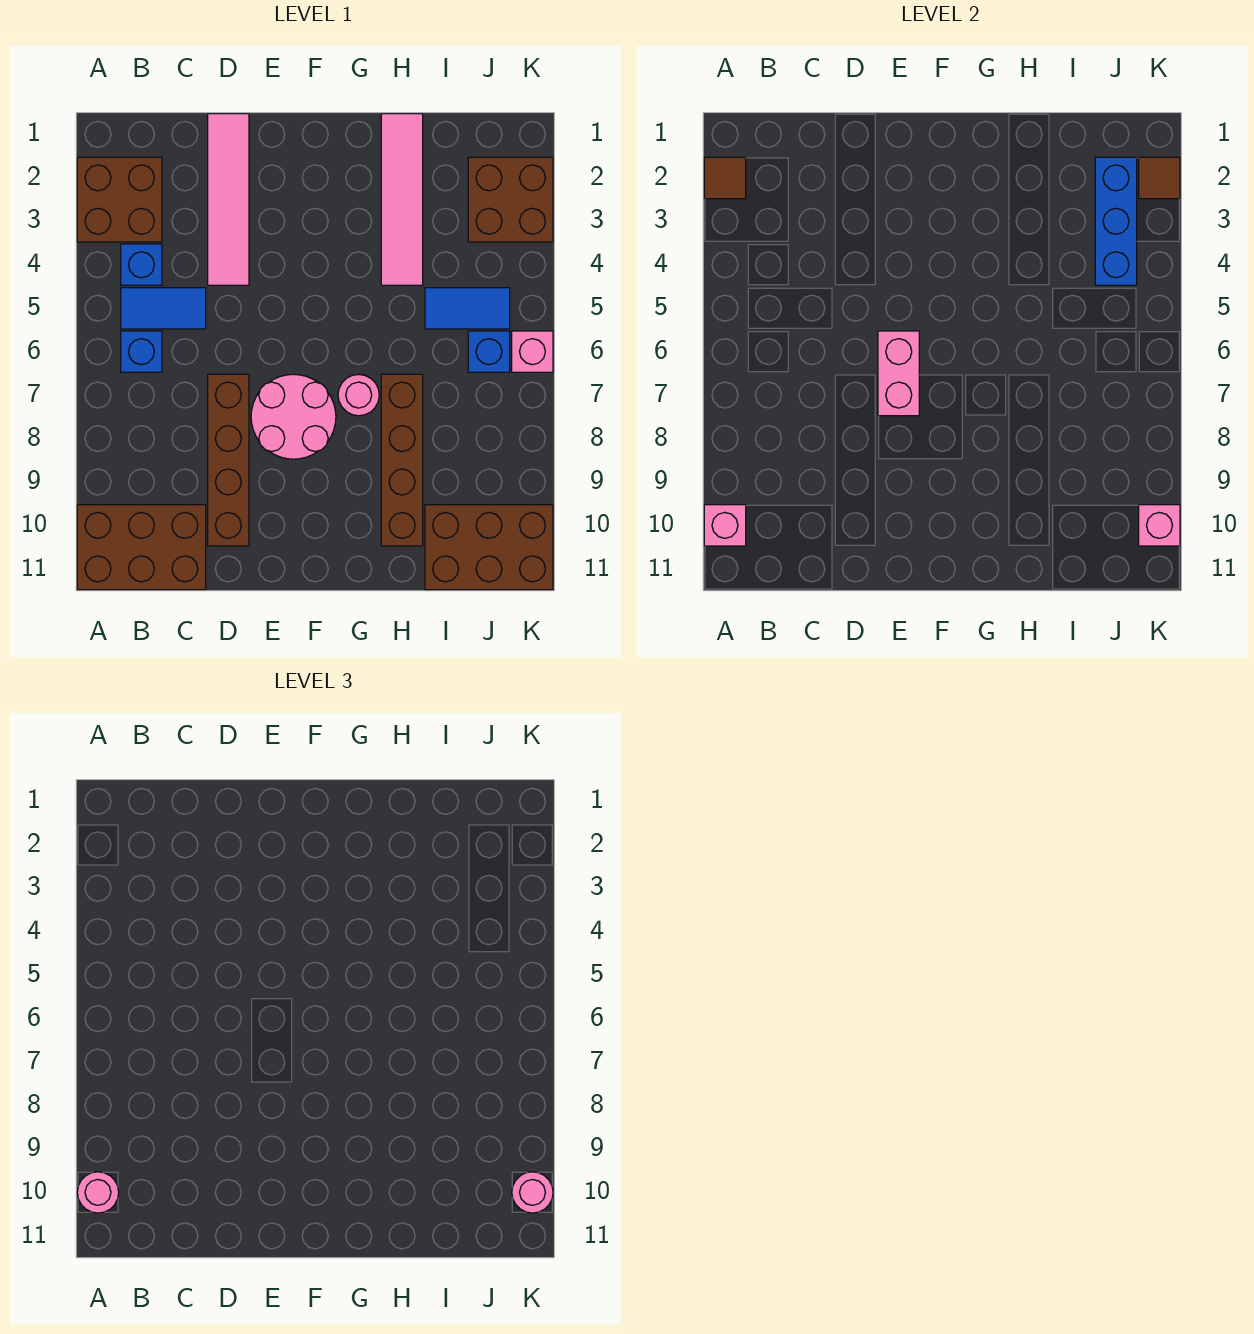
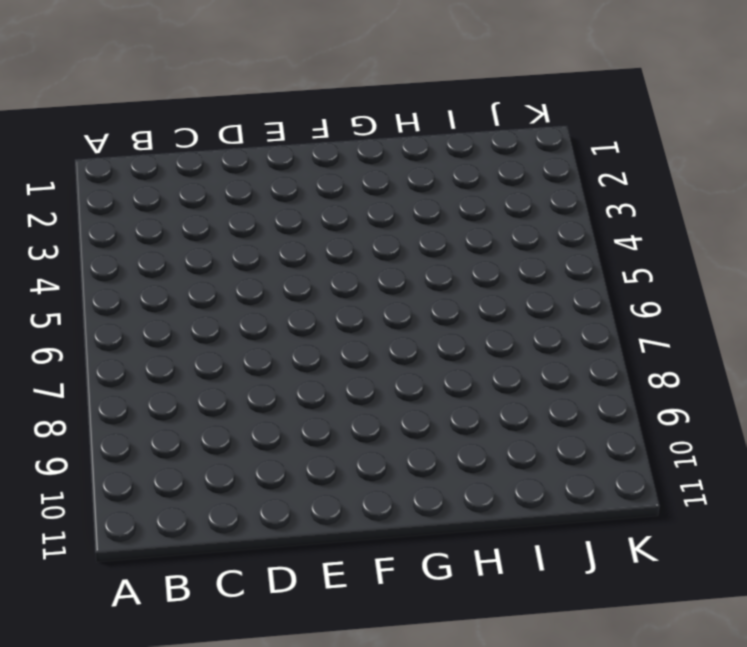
none -> brown brick A2:B3 level 1
none -> brown brick A10:C11 level 1
none -> blue brick B4 level 1

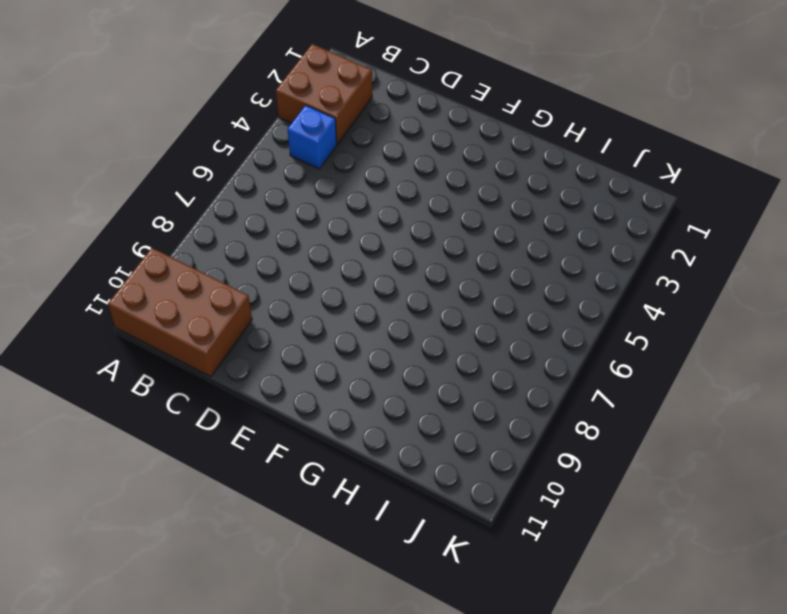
none -> blue tile B5:C5 level 1
none -> blue brick B6 level 1
none -> pink tile D1:D4 level 1

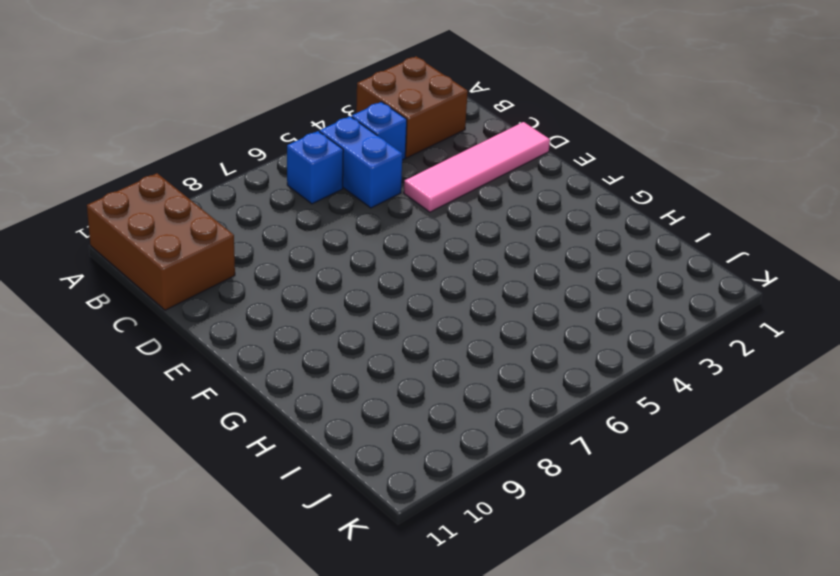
blue brick B5:C5 level 1 -> blue tile B5:C5 level 1
none -> brown brick D7:D10 level 1
none -> pink round brick E7:F8 level 1
none -> pink round brick G7 level 1

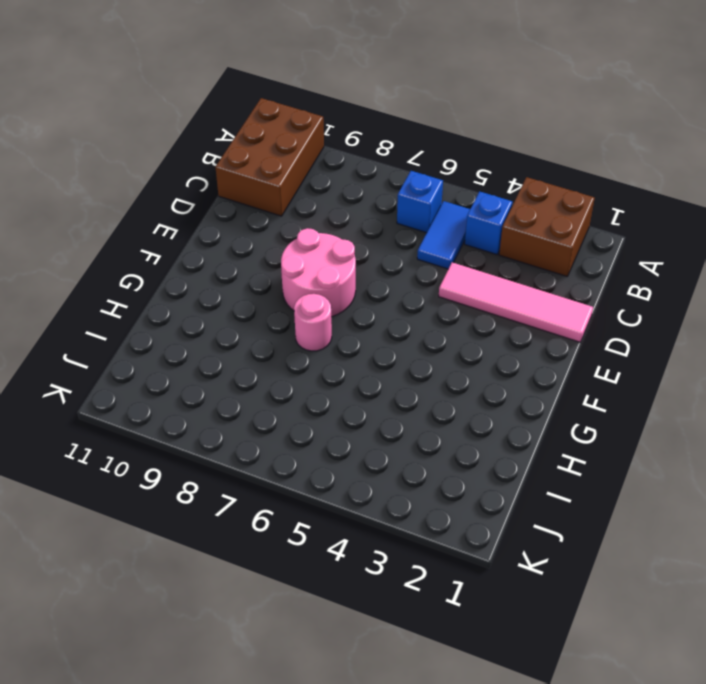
none -> brown brick D7:D10 level 1
none -> pink tile H1:H4 level 1
none -> brown brick H7:H10 level 1

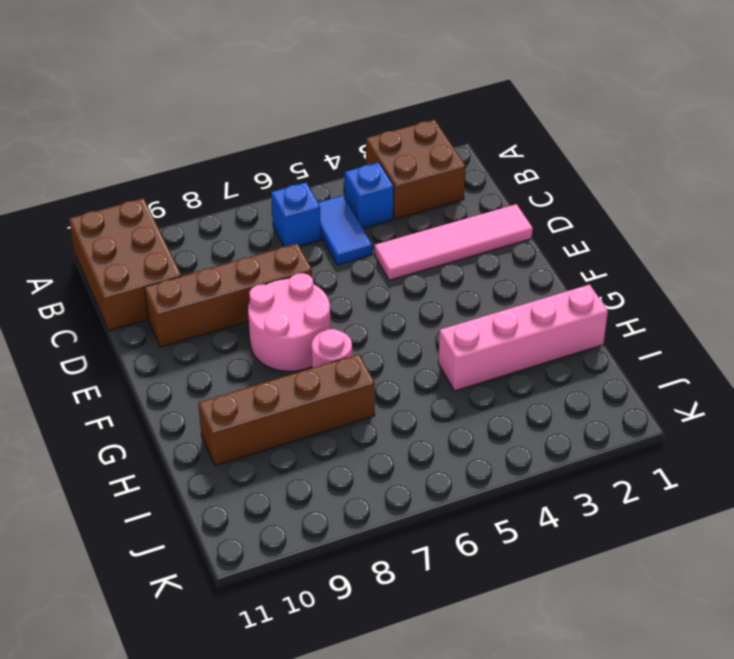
pink brick H1:H4 level 1 -> pink tile H1:H4 level 1
none -> blue tile I5:J5 level 1
none -> brown brick I10:K11 level 1
none -> brown brick J2:K3 level 1

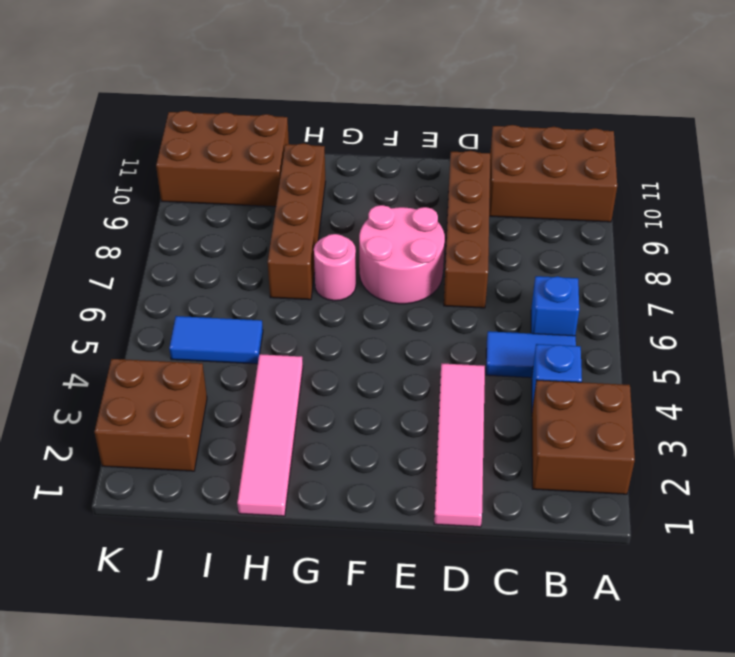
none -> blue brick J6 level 1
none -> pink brick K6 level 1
none -> brown tile A2 level 2

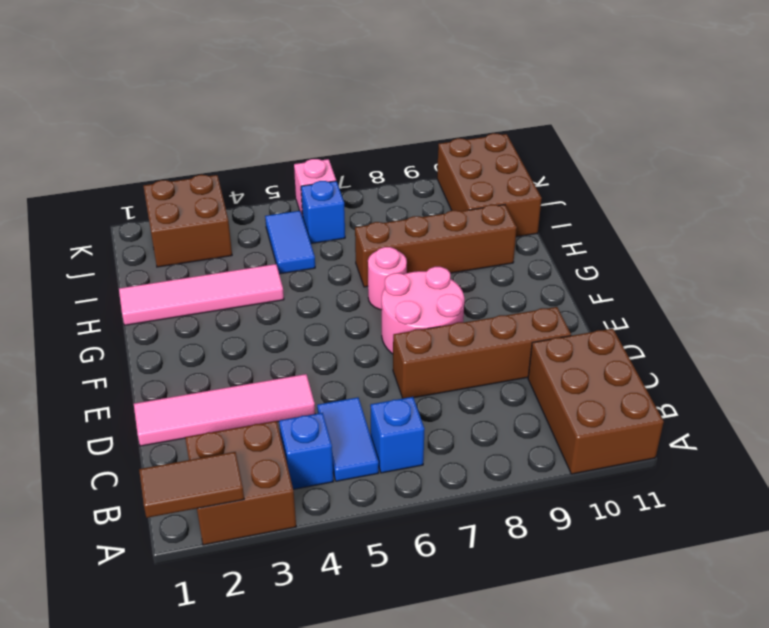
brown tile A1:A2 level 2 -> brown tile A2 level 2
none -> pink brick A10 level 2
none -> pink brick E6:E7 level 2
none -> blue brick J2:J4 level 2

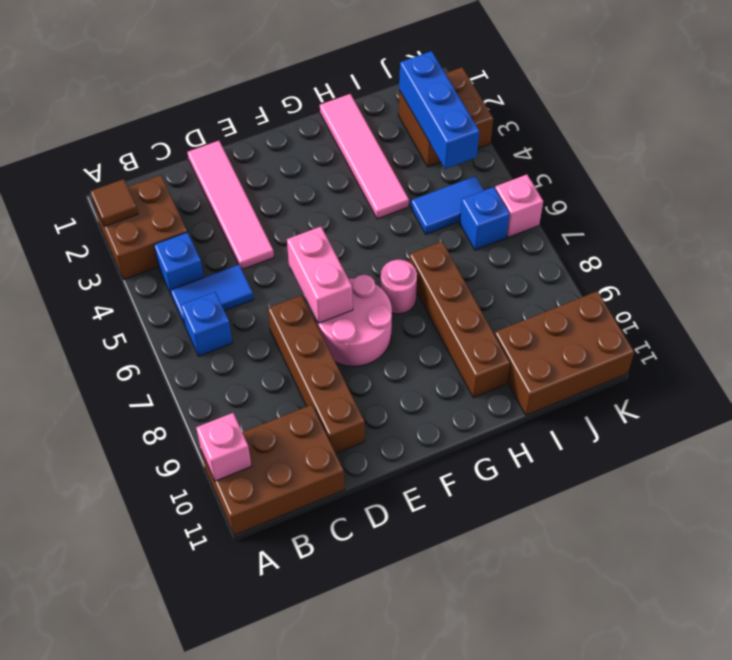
none -> brown tile K2 level 2
none -> pink brick K10 level 2
none -> pink round brick A10 level 3

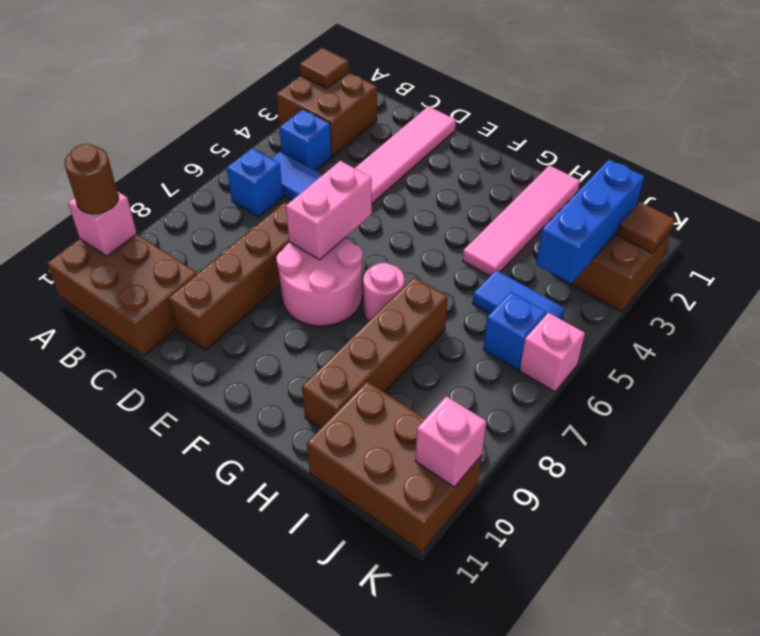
brown round brick A10 level 3 -> pink round brick A10 level 3
none -> pink round brick K10 level 3

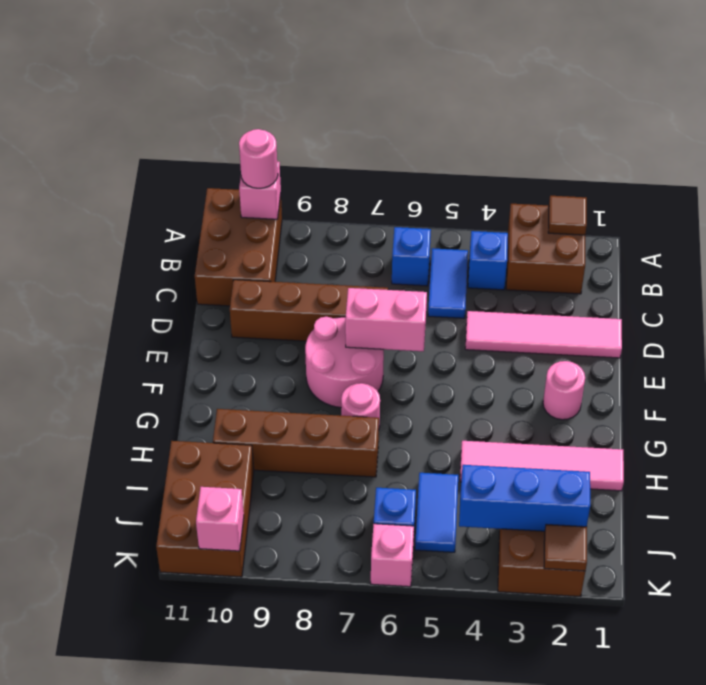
pink round brick F2 level 1 -> pink round brick K10 level 3

